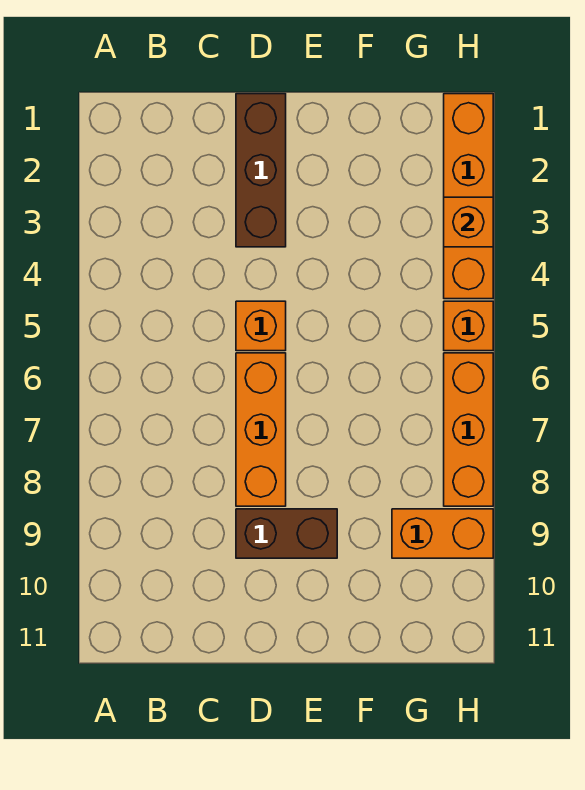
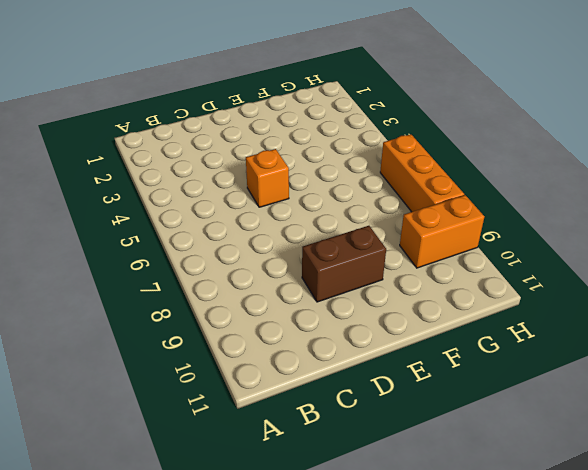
none -> brown brick D1:D3 level 1
none -> orange brick D6:D8 level 1

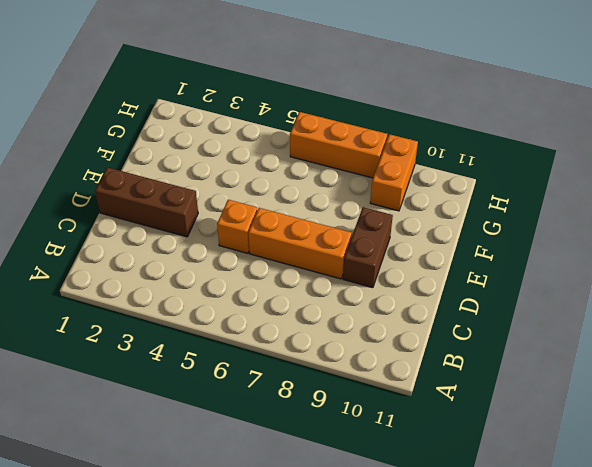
none -> orange brick H1:H4 level 1
none -> orange brick H5 level 1

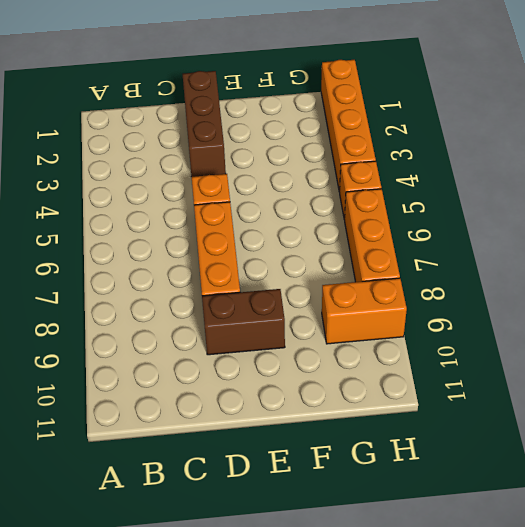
none -> orange brick H3 level 2

